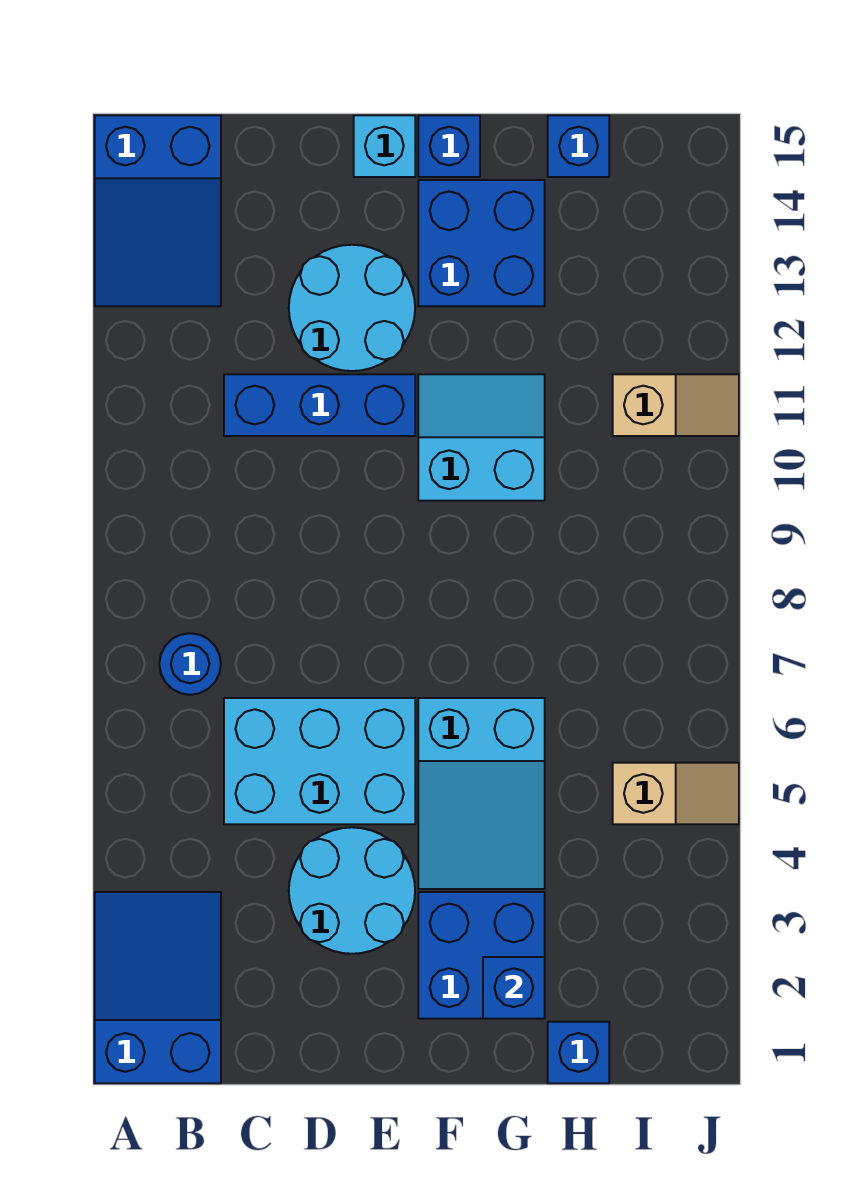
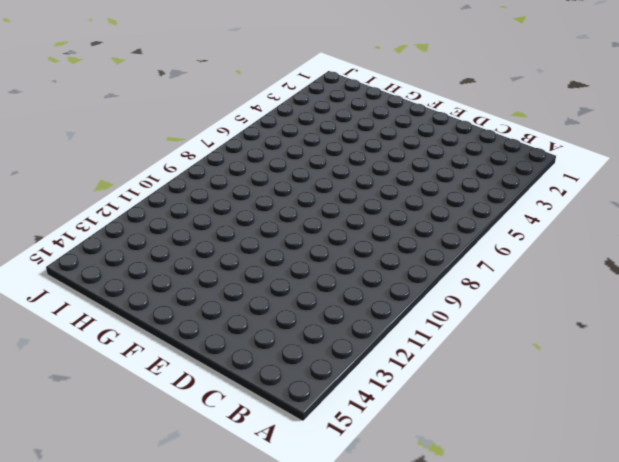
none -> blue slope A1:B3 level 1 top 1
none -> blue slope A13:B15 level 1 top 15
none -> blue round brick B7 level 1

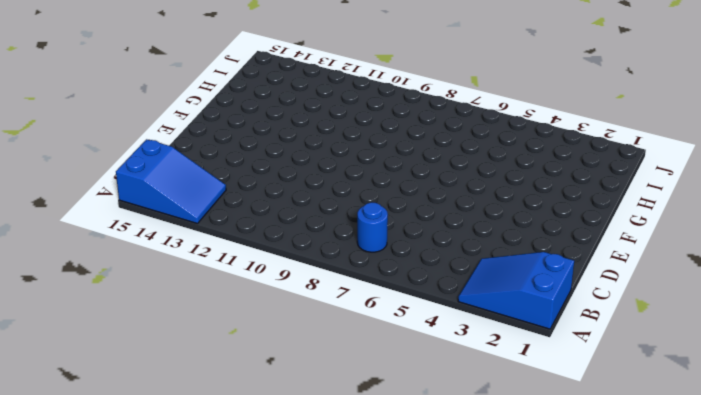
none -> cyan brick C5:E6 level 1
none -> blue brick C11:E11 level 1
none -> cyan round brick D3:E4 level 1

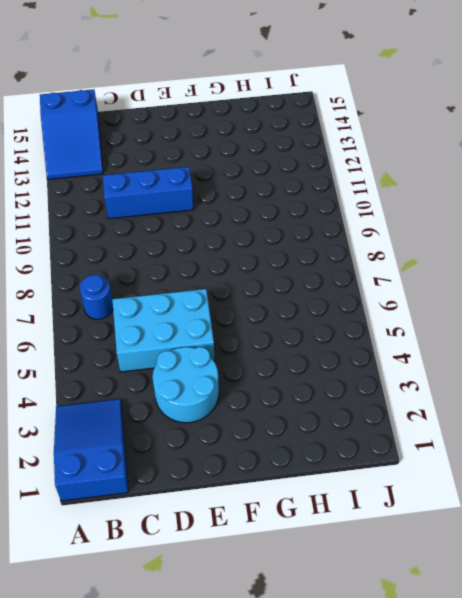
none -> cyan round brick D12:E13 level 1
none -> cyan brick E15 level 1
none -> blue brick F2:G3 level 1

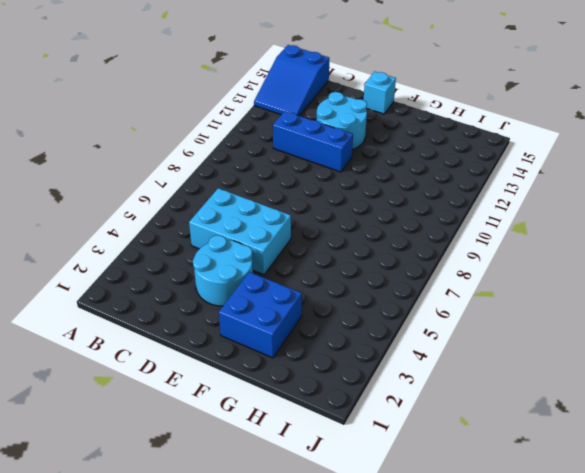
none -> blue slope A1:B3 level 1 top 1
none -> blue round brick B7 level 1
none -> cyan slope F4:G6 level 1 top 6

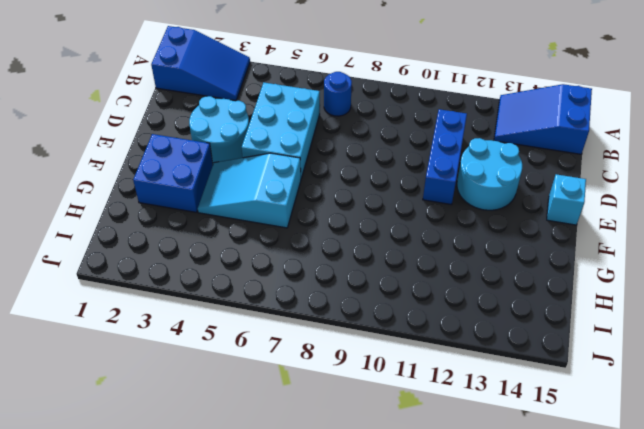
none -> cyan slope F10:G11 level 1 top 10
none -> blue brick F13:G14 level 1
none -> blue brick F15 level 1

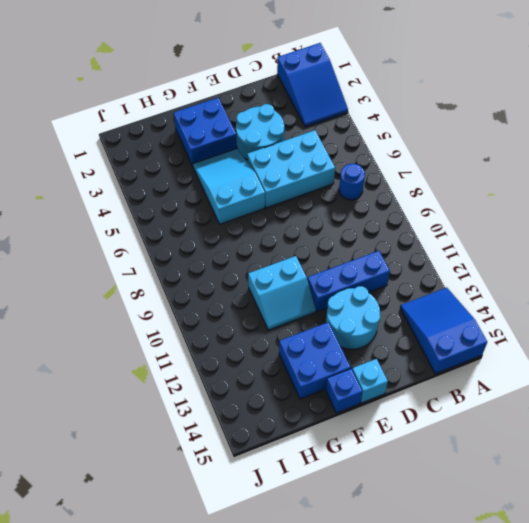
none -> blue brick H1 level 1
none -> blue brick H15 level 1
none -> tan slope I5:J5 level 1 top I

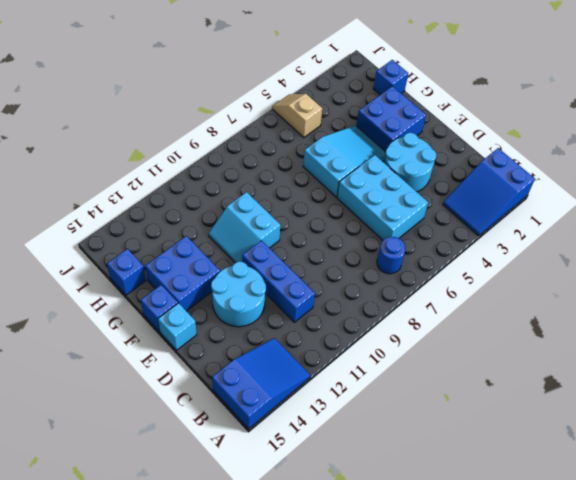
none -> tan slope I11:J11 level 1 top I
none -> blue brick G2 level 2

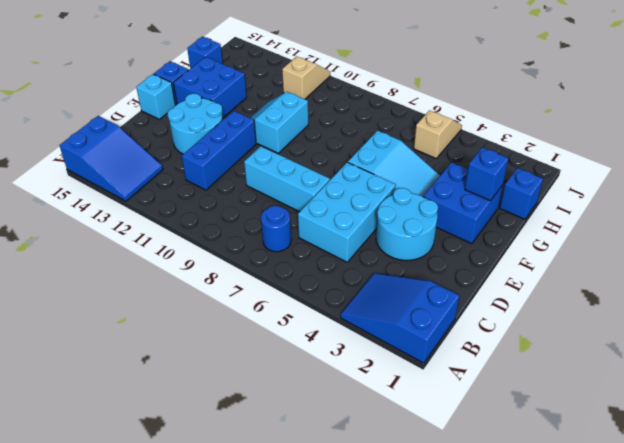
cyan brick D7:D9 level 1 -> none

